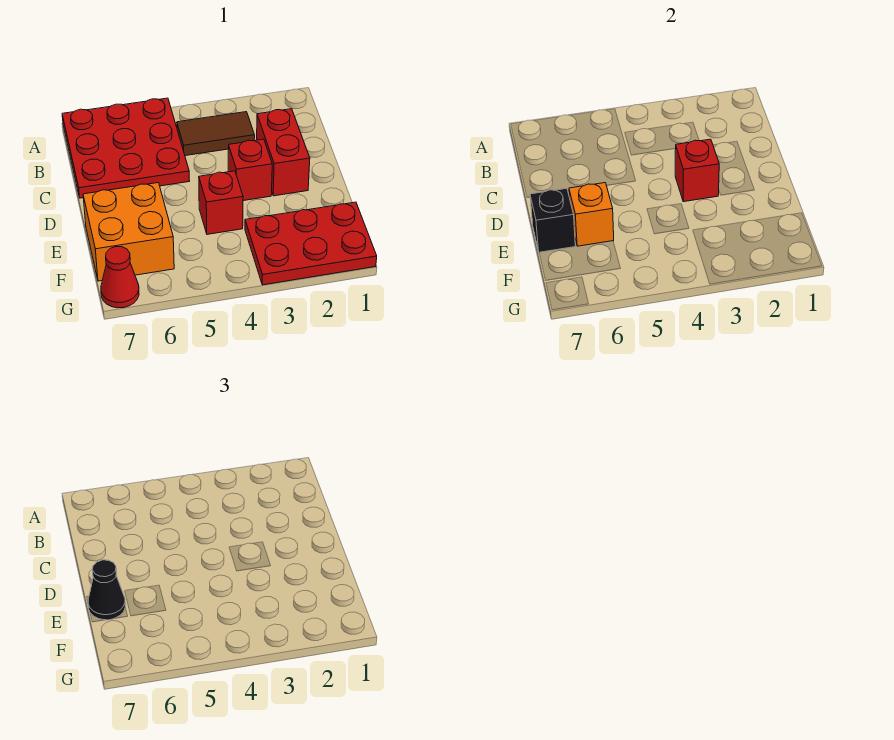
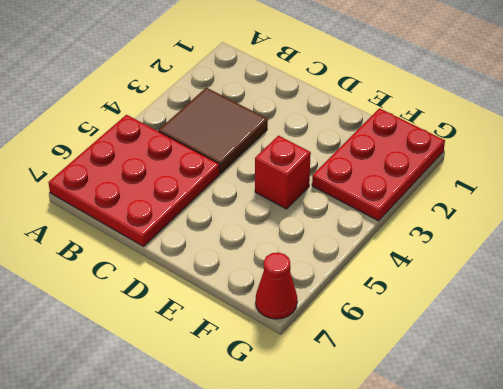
brown tile B3:C4 level 1 -> brown tile B3:B4 level 1
none -> red brick C2:D2 level 1
none -> red brick D3 level 1
none -> orange brick E6:F7 level 1

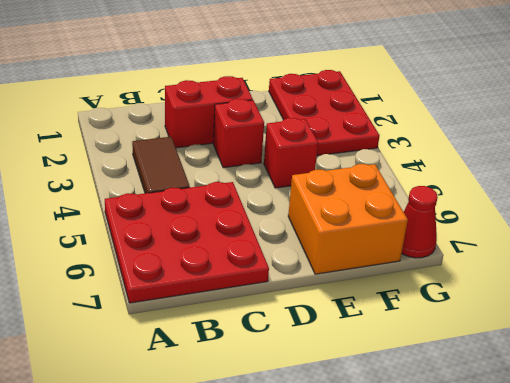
none -> red brick D3 level 2
none -> orange brick E6 level 2
none -> black brick E7 level 2

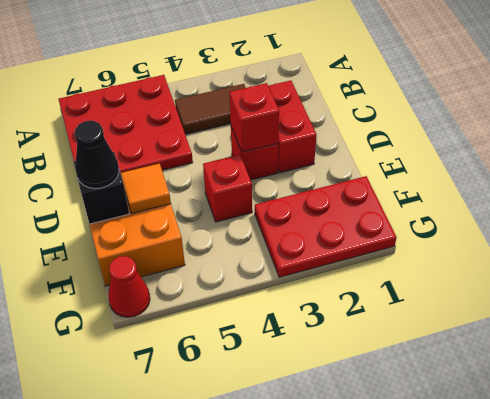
orange tile E6 level 2 -> orange brick E6 level 2

